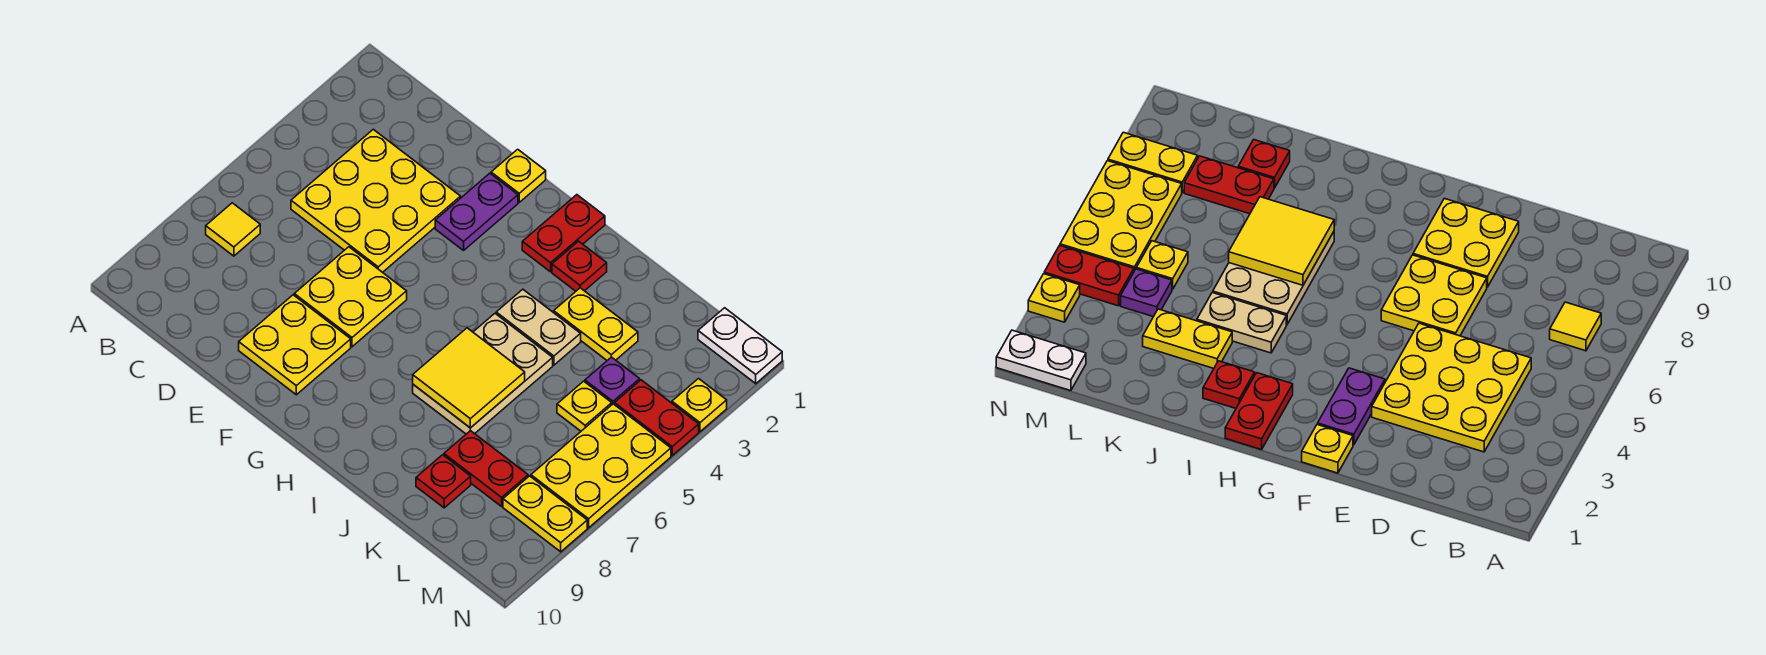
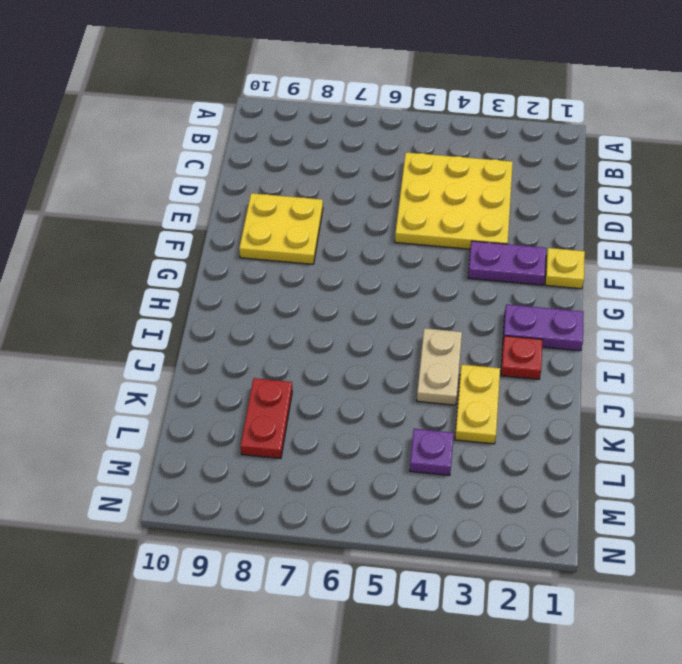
purple plate H1:H2 level 1 -> red plate H1:H2 level 1
none -> yellow tile B7 level 1
none -> yellow plate E6:F7 level 1
none -> tan plate I5:J7 level 1

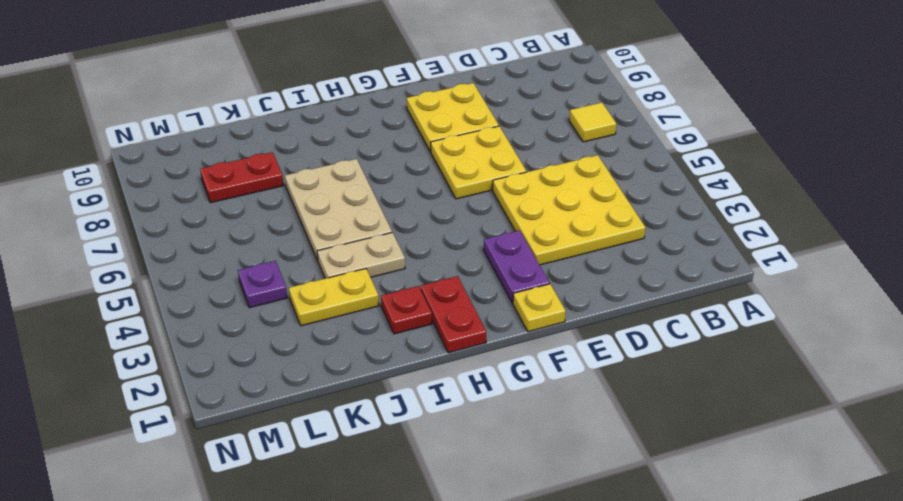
none -> red plate K9 level 1
none -> yellow plate L5 level 1
none -> white plate M1:N1 level 1

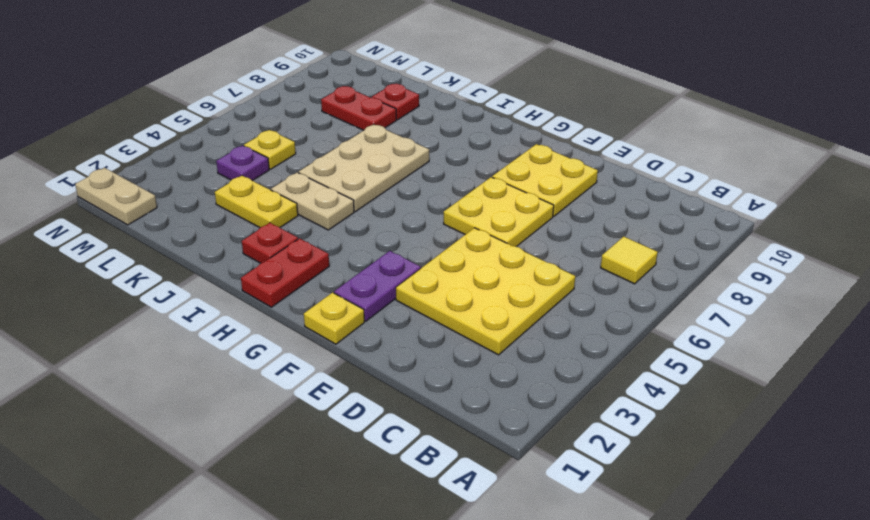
tan plate M1:N1 level 1 -> white plate M1:N1 level 1
none -> red plate M4:N4 level 1
none -> yellow plate M5:N7 level 1
none -> yellow plate M8:N8 level 1

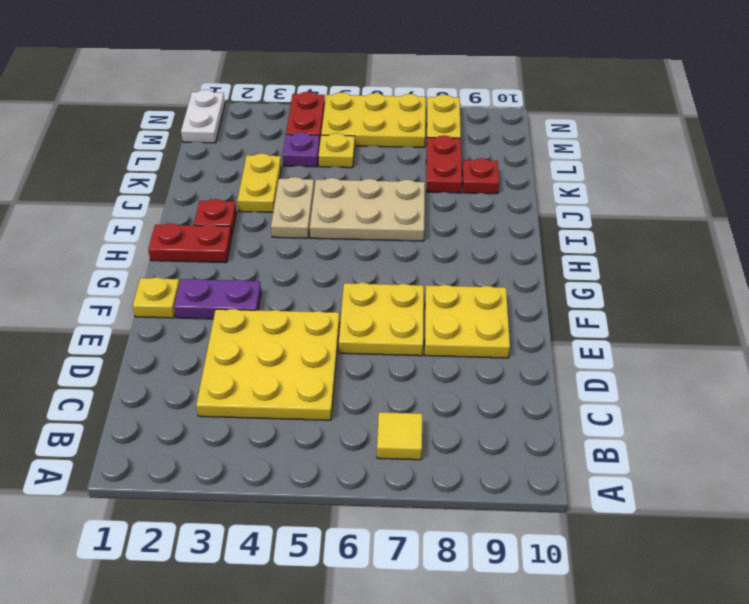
none -> yellow plate N3 level 1
none -> yellow tile I6:J7 level 2

